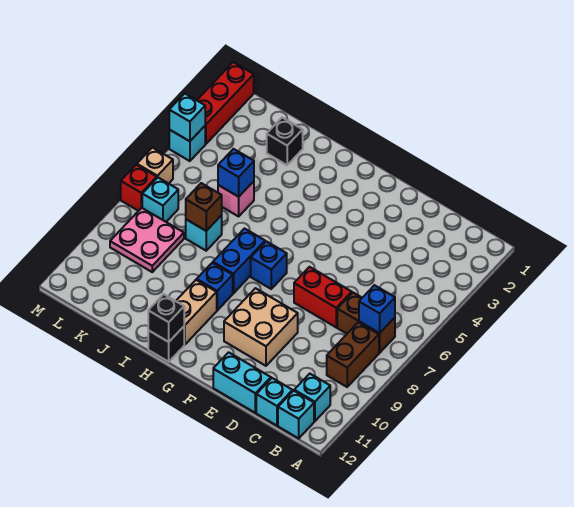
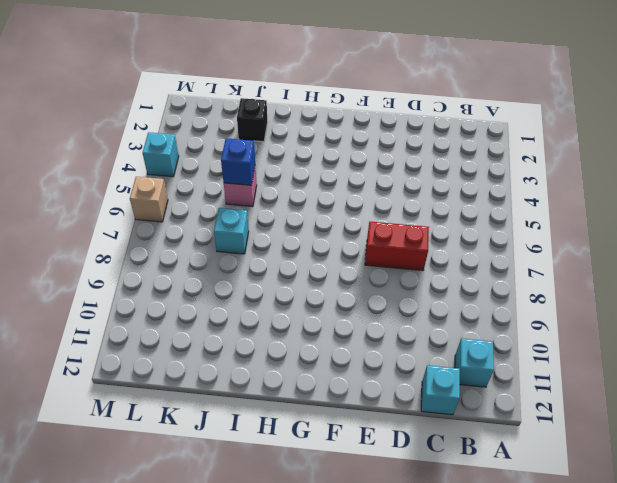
none -> brown brick B7:C7 level 1
none -> brown brick B8:B9 level 1
none -> cyan brick B12 level 1

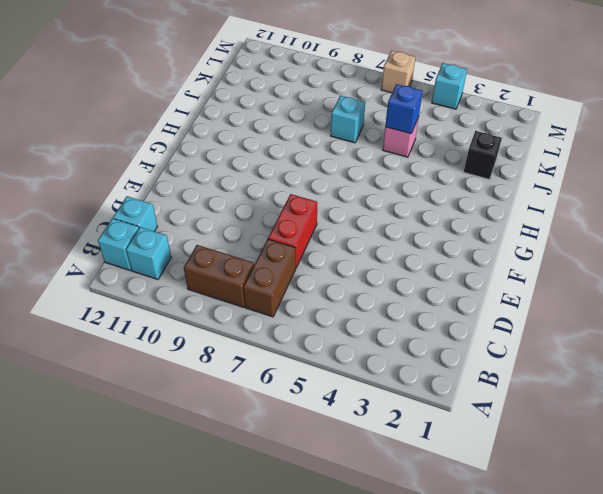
none -> cyan brick D12:E12 level 1
none -> tan brick E9:F10 level 1
none -> blue brick G7 level 1

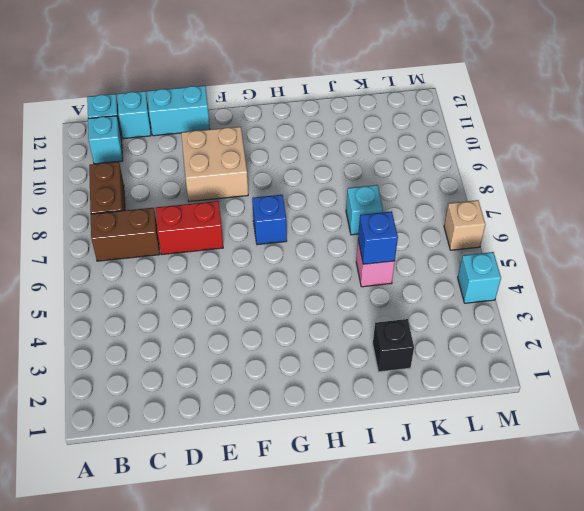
none -> blue brick H7:H8 level 1
none -> blue brick H9 level 1
none -> tan brick H10:H11 level 1

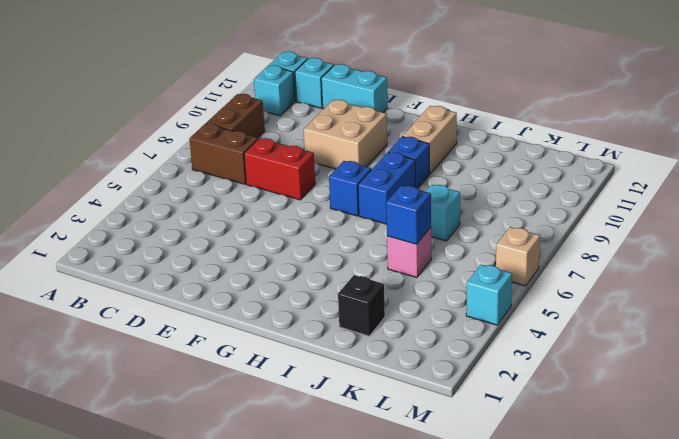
none -> black brick H12 level 1
none -> pink plate K8:L9 level 1
none -> cyan brick L7 level 1

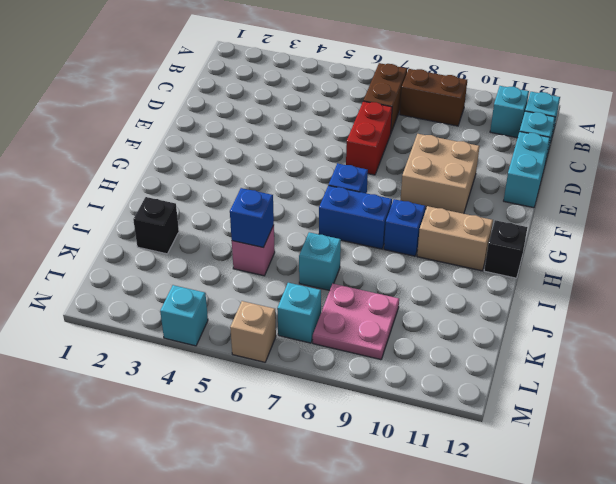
none -> red brick M1:M3 level 1
none -> red brick M7 level 1
none -> blue brick B7 level 2

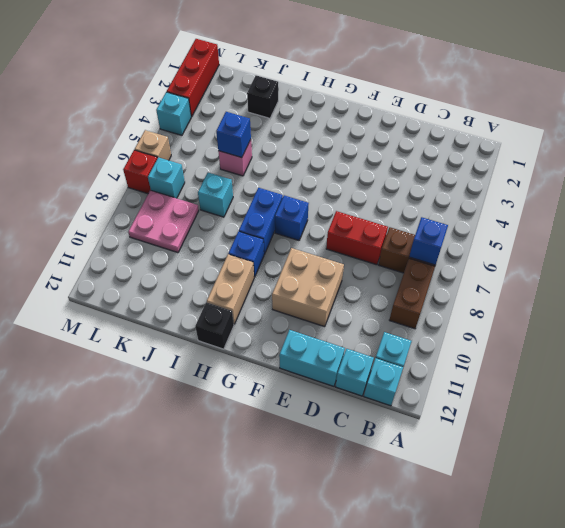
none -> black brick H12 level 2
none -> brown brick J7 level 2
none -> cyan brick M4 level 2

